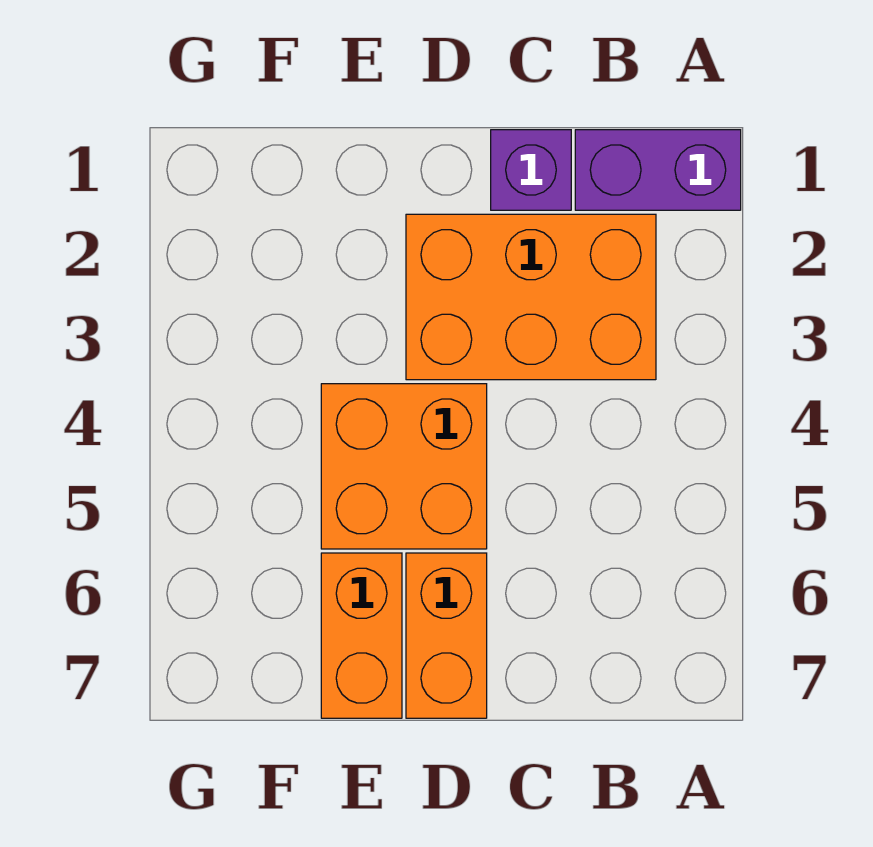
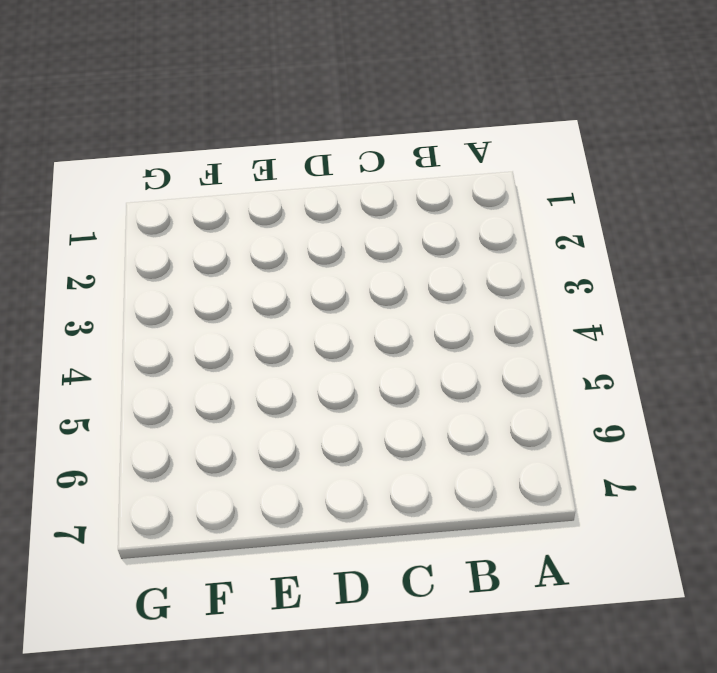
none -> purple brick A1:B1 level 1
none -> orange brick B2:D3 level 1

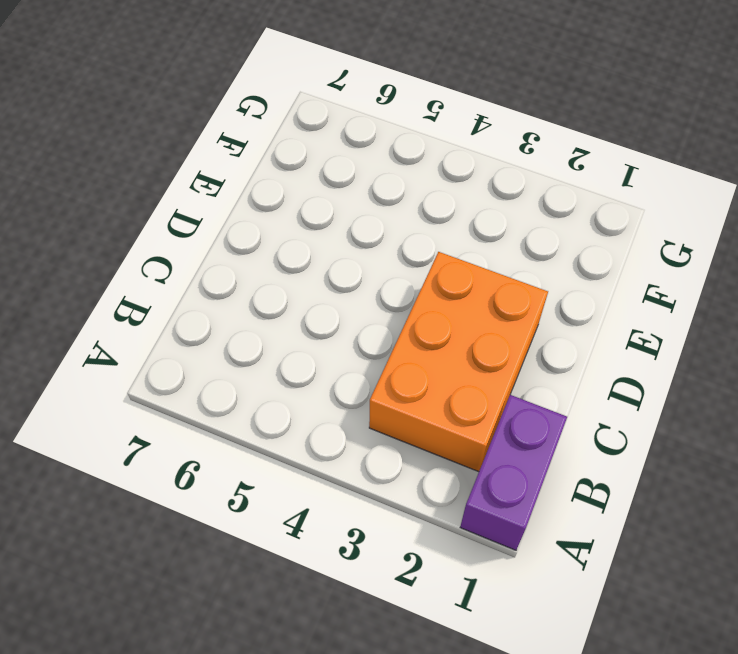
none -> purple brick C1 level 1
none -> orange brick D4:E5 level 1

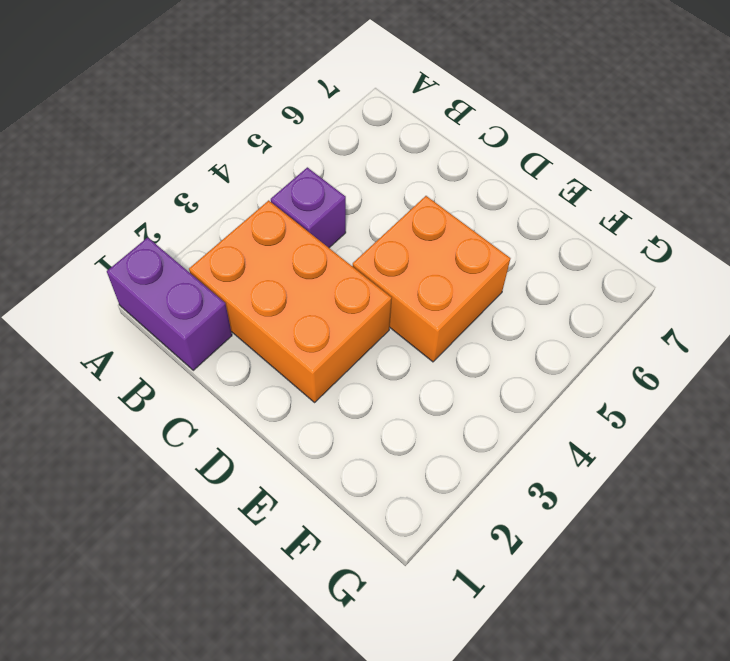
purple brick B4 level 1 -> purple brick C1 level 1
none -> orange brick D6:D7 level 1
none -> orange brick E6:E7 level 1

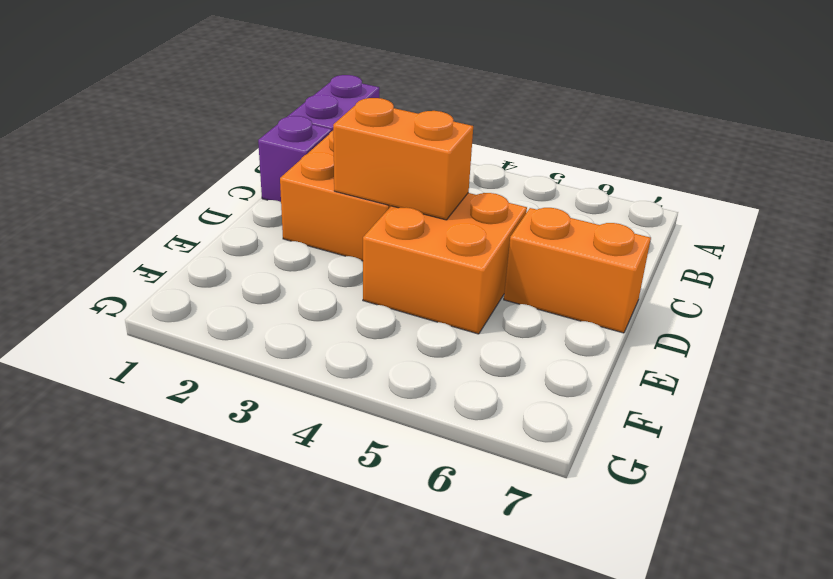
orange brick D3:D4 level 2 -> orange brick E6:E7 level 1

